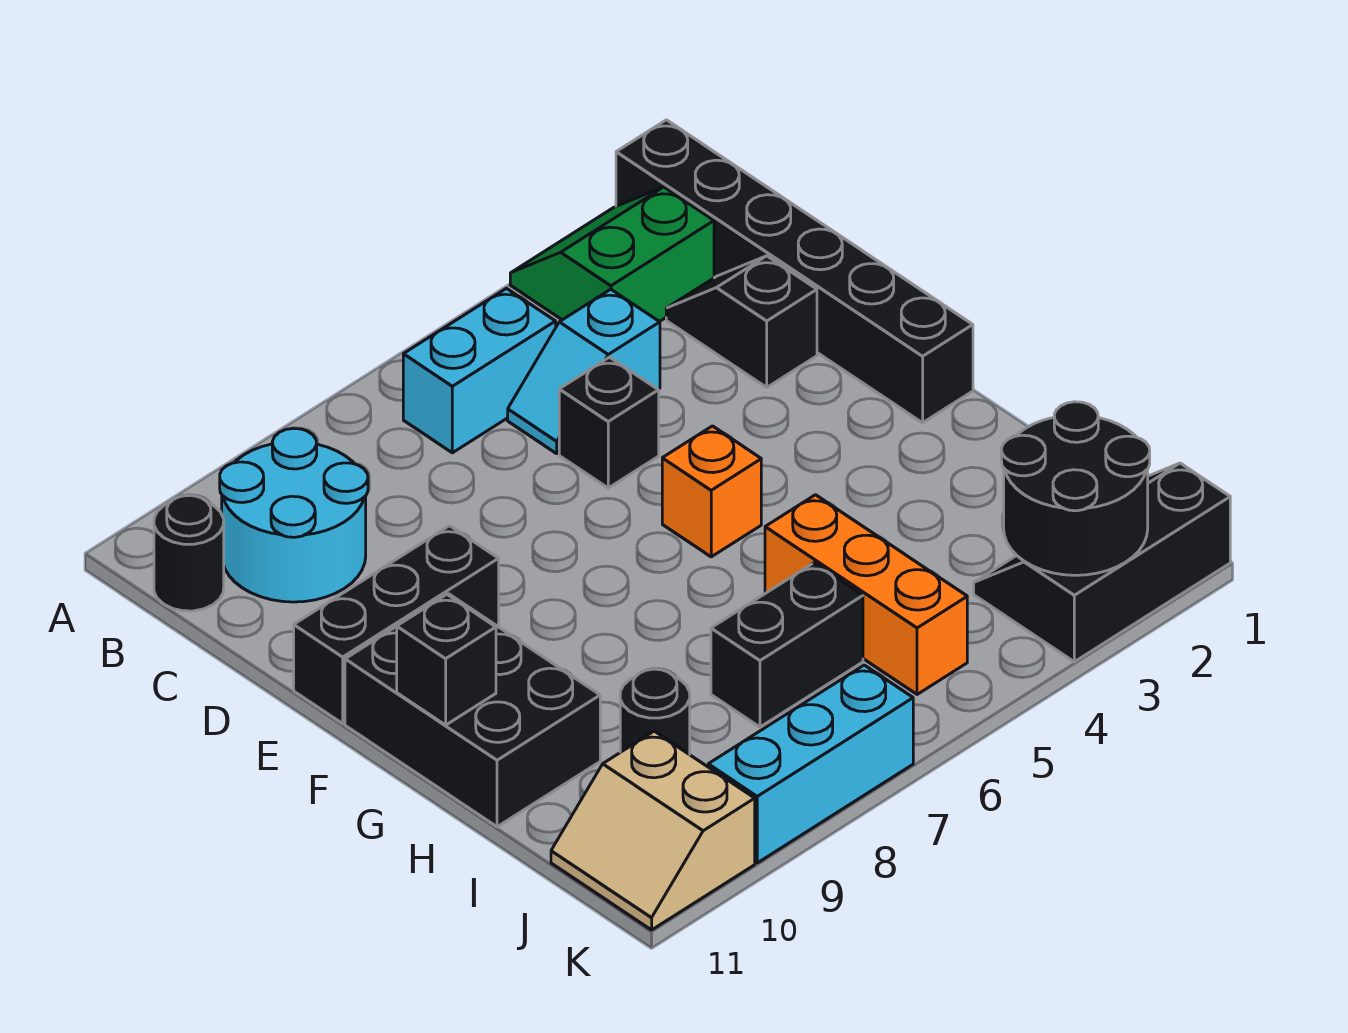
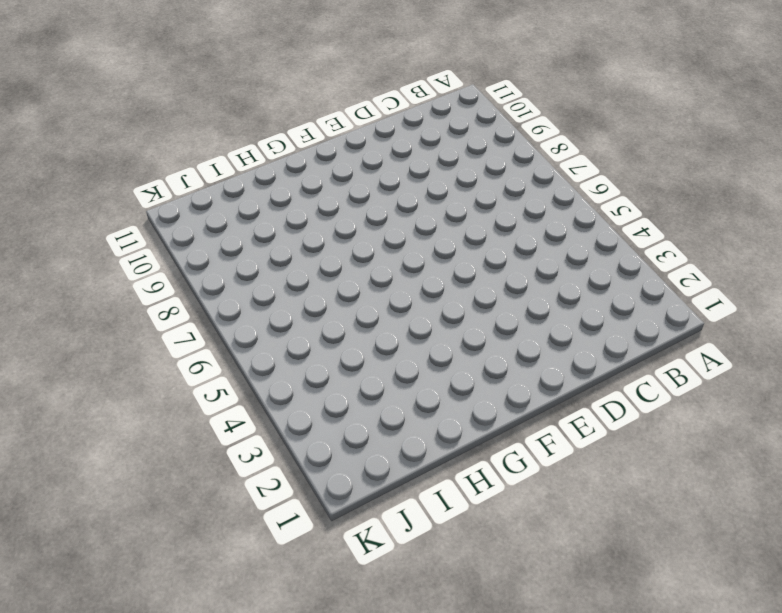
none -> black brick A1:F1 level 1
none -> green slope A2:B3 level 1 top B
none -> cyan brick B5:B6 level 1

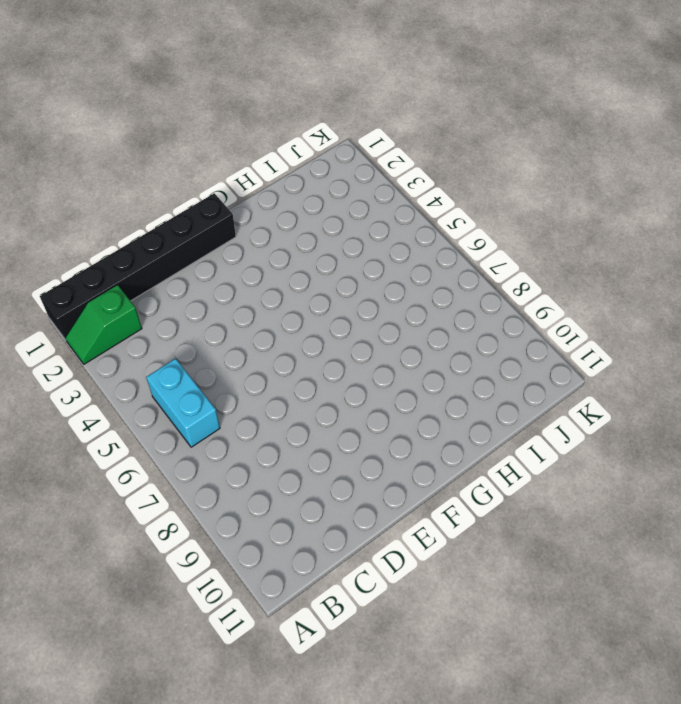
green slope A2:B2 level 1 top B -> green slope A2:B3 level 1 top B
none -> cyan round brick B9:C10 level 1
none -> black round brick B11 level 1
none -> black slope C2:D2 level 1 top D

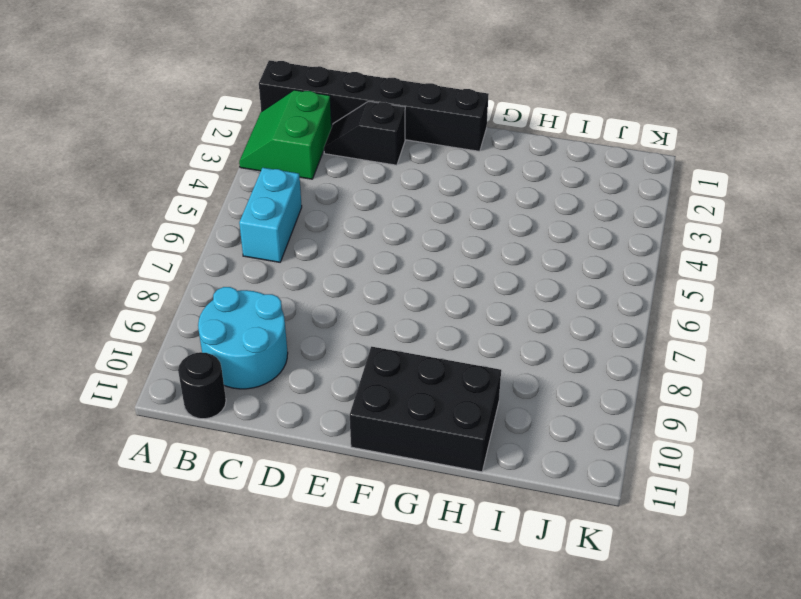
none -> cyan slope C4:C5 level 1 top 4
none -> black brick D5 level 1
none -> black brick E9:E11 level 1

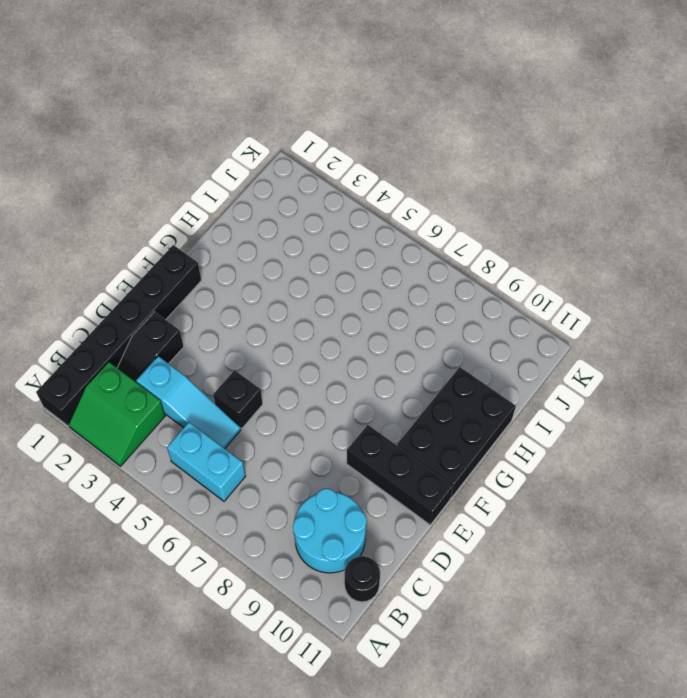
cyan slope C3:C5 level 1 top 3 -> cyan slope C4:C5 level 1 top 4
none -> orange brick F5 level 1
none -> orange brick H5:J5 level 1
none -> black brick I6:I7 level 1

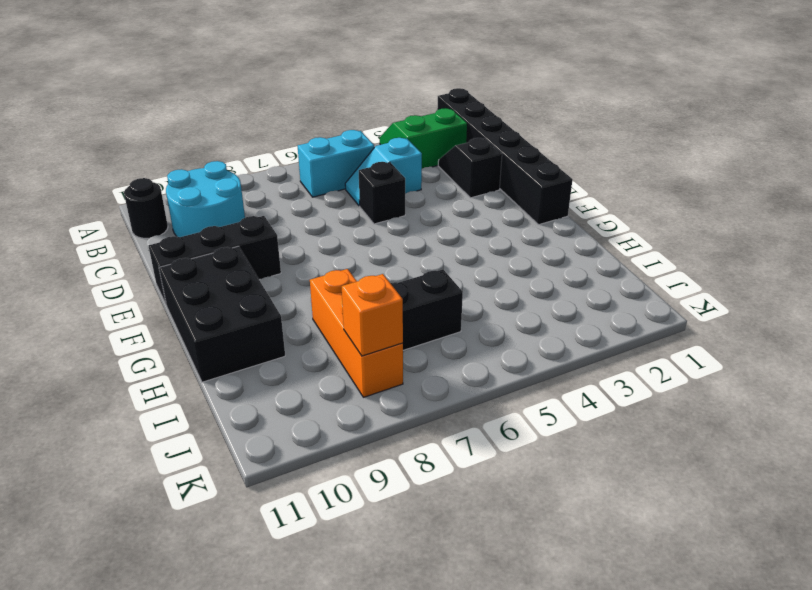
orange brick H8:J8 level 1 -> orange brick H5:J5 level 1
orange brick J8 level 2 -> orange brick F5 level 1
none -> black round brick I9 level 1
none -> black slope J1:K3 level 1 top K
none -> tan slope J10:K11 level 1 top 10

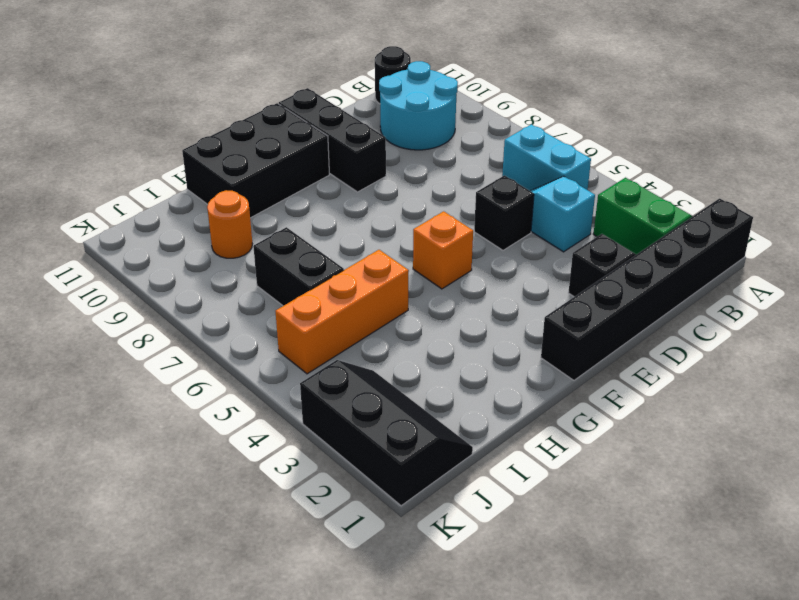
orange round brick I9 level 1 -> black round brick I9 level 1
none -> tan slope J10:K11 level 1 top 10
none -> cyan brick K7:K9 level 1
none -> black brick G11 level 2

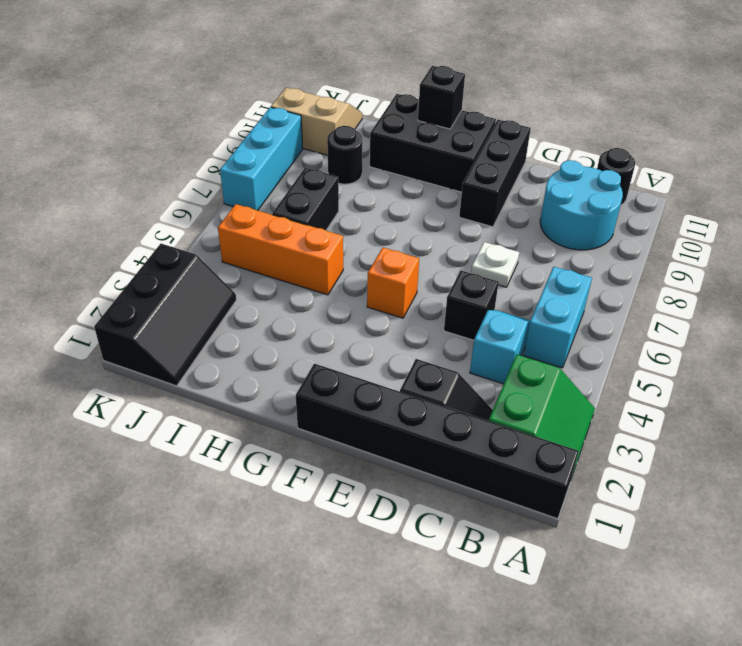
white plate D7 level 1 -> none
none -> black round brick J2:K3 level 2

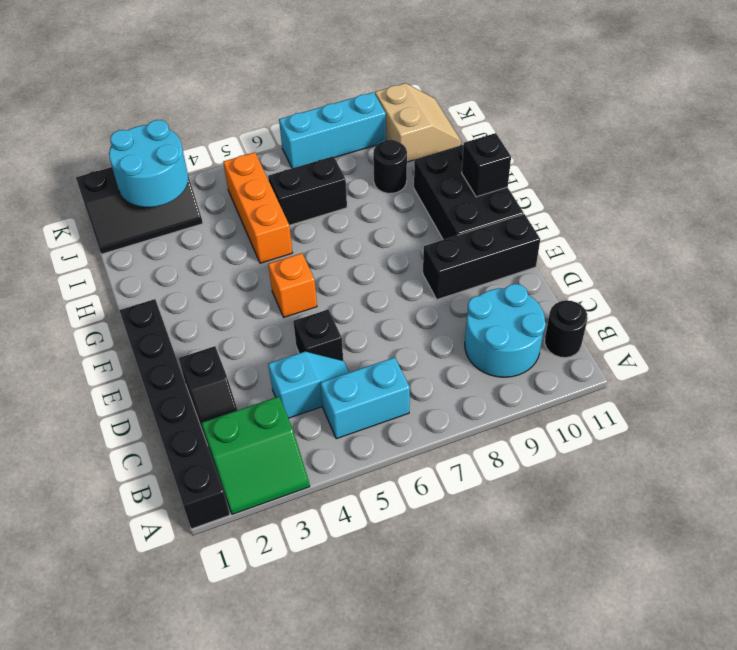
cyan round brick J2:K3 level 2 -> black round brick J2:K3 level 2

